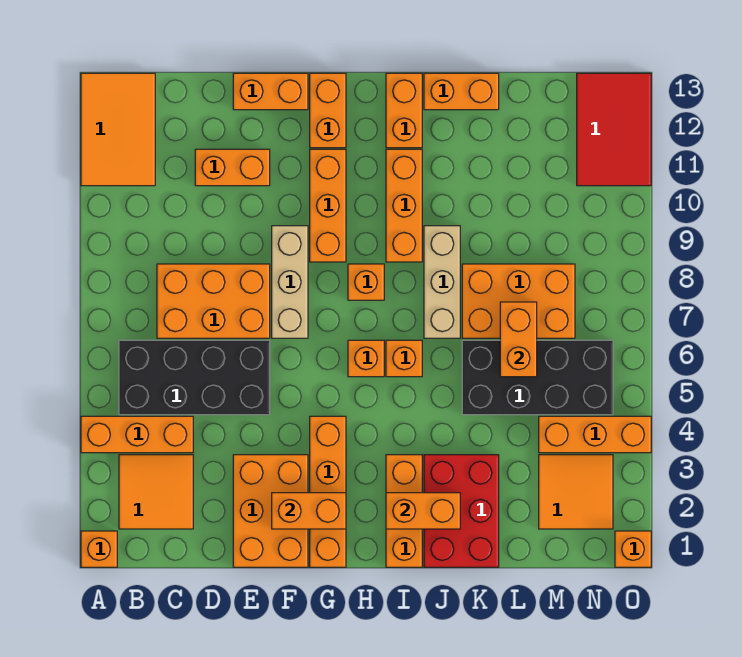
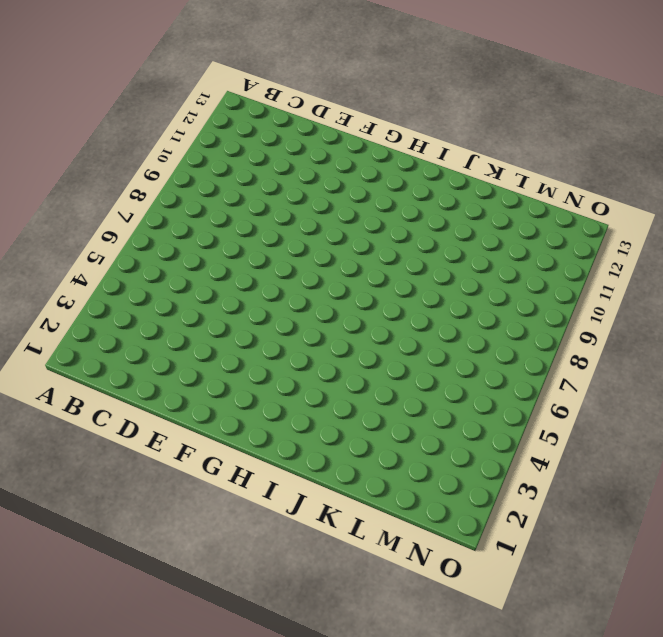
none -> orange brick A1 level 1
none -> orange brick A4:C4 level 1
none -> orange tile A11:B13 level 1
none -> orange tile B2:C3 level 1

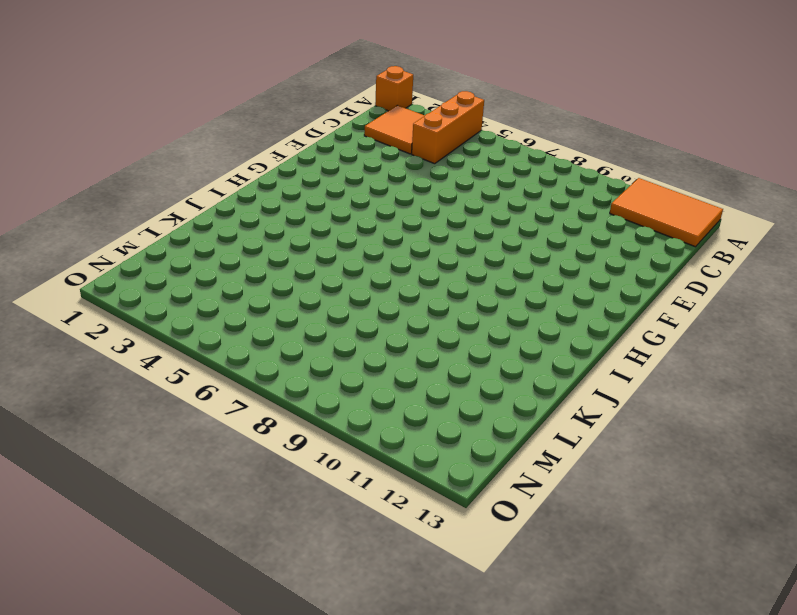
none -> black brick B5:E6 level 1
none -> orange brick C7:E8 level 1
none -> orange brick D11:E11 level 1
none -> orange brick E1:F3 level 1

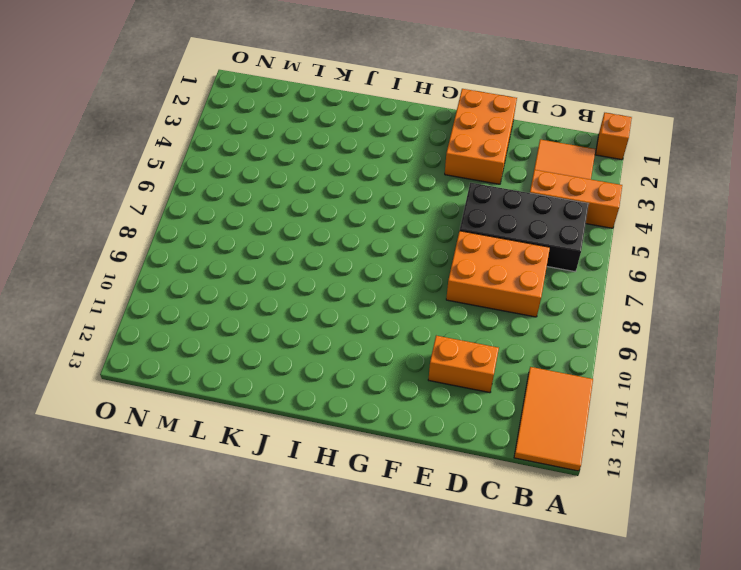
none -> orange brick E13:F13 level 1
none -> tan brick F7:F9 level 1
none -> orange brick G1:G4 level 1
none -> orange brick G9:G11 level 1

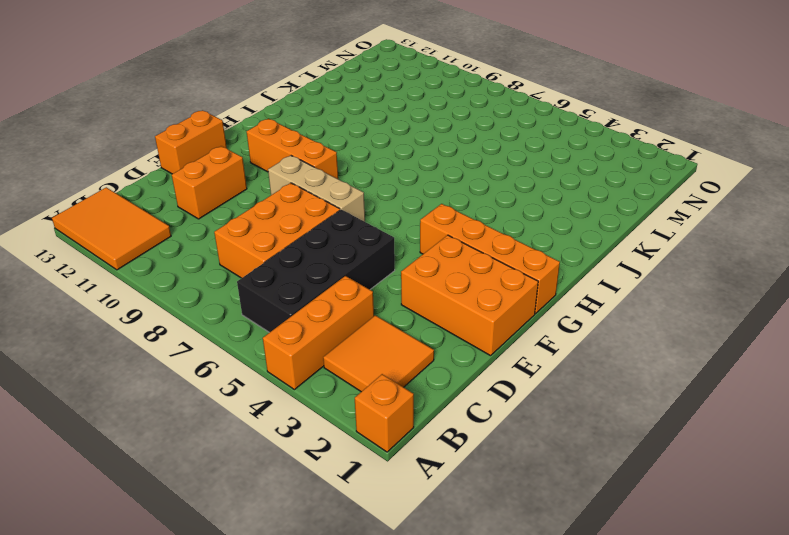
none -> orange brick G12:G13 level 1
none -> orange brick H6 level 1
none -> orange brick H8 level 1
none -> orange brick I1:I3 level 1

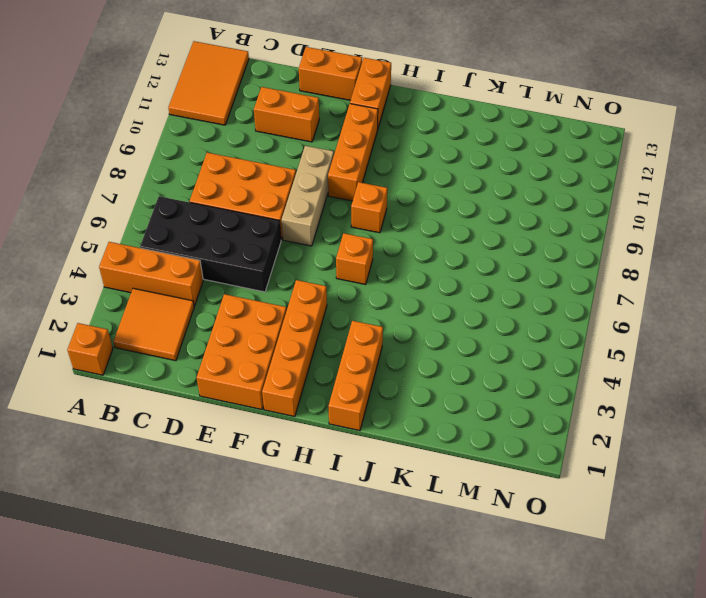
none -> orange brick I6 level 1
none -> orange brick I9:I11 level 1
none -> orange brick I12:I13 level 1
none -> red brick J1:K3 level 1

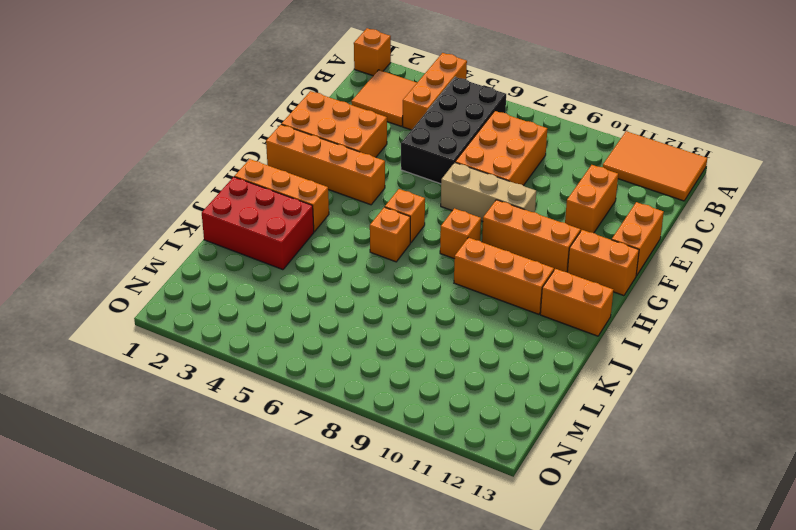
none -> tan brick J7:J9 level 1
none -> orange brick J13:K13 level 1
none -> black brick K5:N6 level 1
none -> orange brick K7:M8 level 1

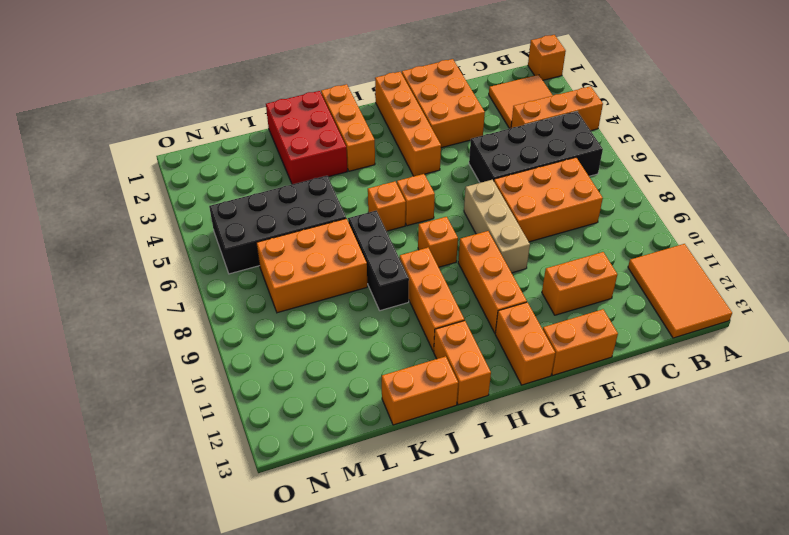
black brick J7:J9 level 1 -> tan brick J7:J9 level 1
none -> orange tile M2:N3 level 1
none -> orange brick M4:O4 level 1
none -> red tile N11:O13 level 1
none -> orange brick O1 level 1

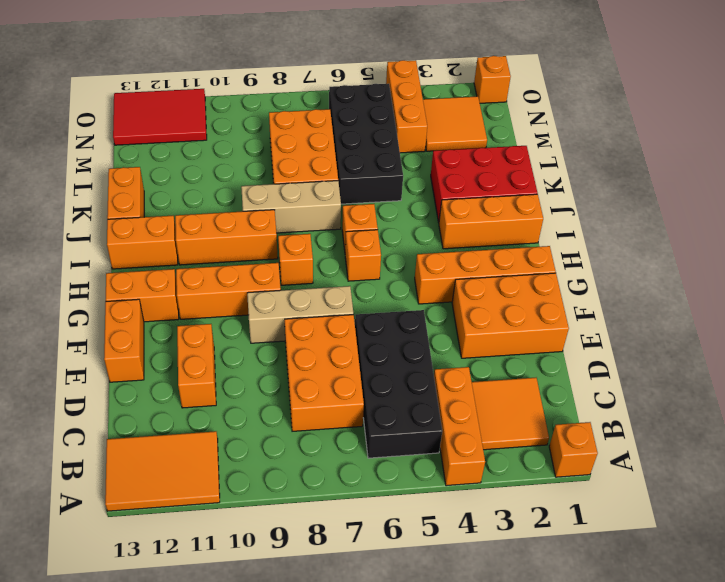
none -> orange brick F2:G2 level 2
none -> orange brick I2:J2 level 2
none -> orange brick L6:L7 level 2

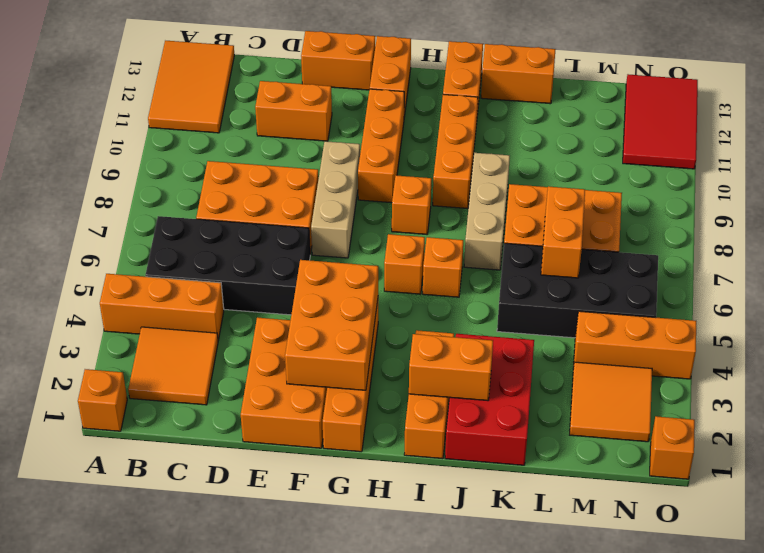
orange brick F2:G4 level 2 -> orange brick F2:G2 level 2

